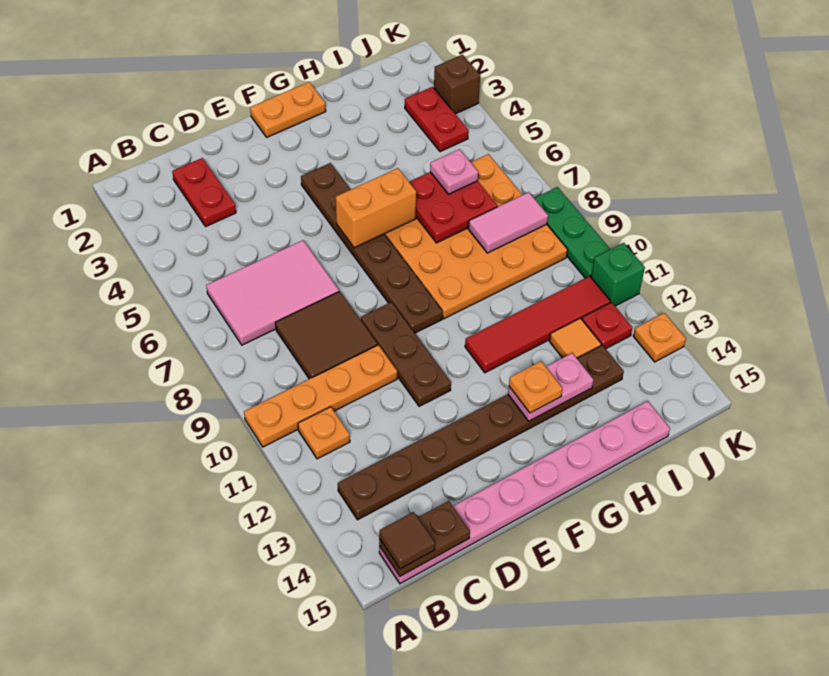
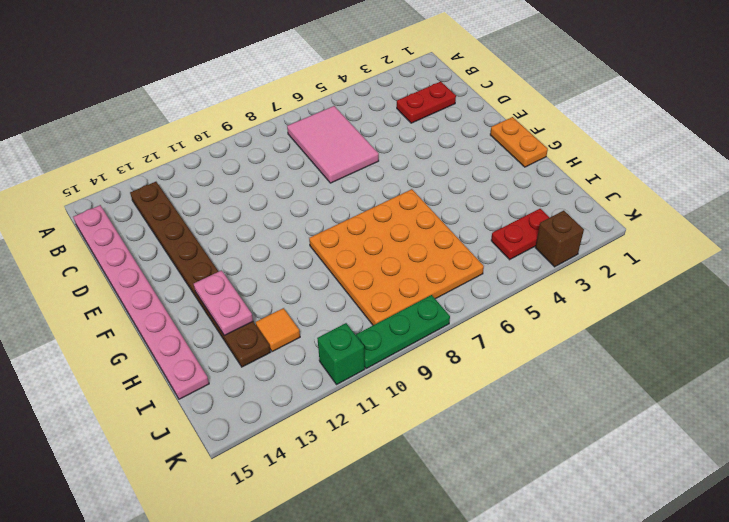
none -> orange plate A10:D10 level 1
none -> orange plate B11 level 1
none -> brown tile C8:D9 level 1

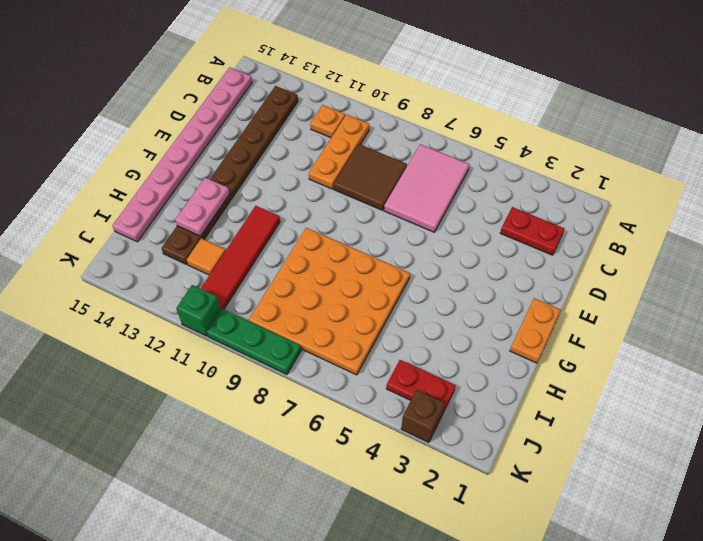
orange plate B10:D10 level 1 -> orange plate A10:D10 level 1
none -> brown plate E9:E11 level 1
none -> brown plate F4:F9 level 1
none -> red plate J12 level 1

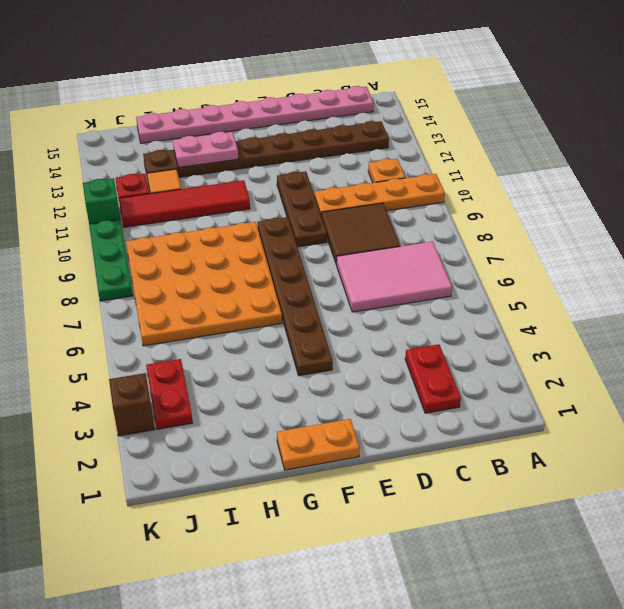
none -> orange plate K13 level 1
none -> brown plate B15:C15 level 2
none -> orange brick F6:G6 level 2

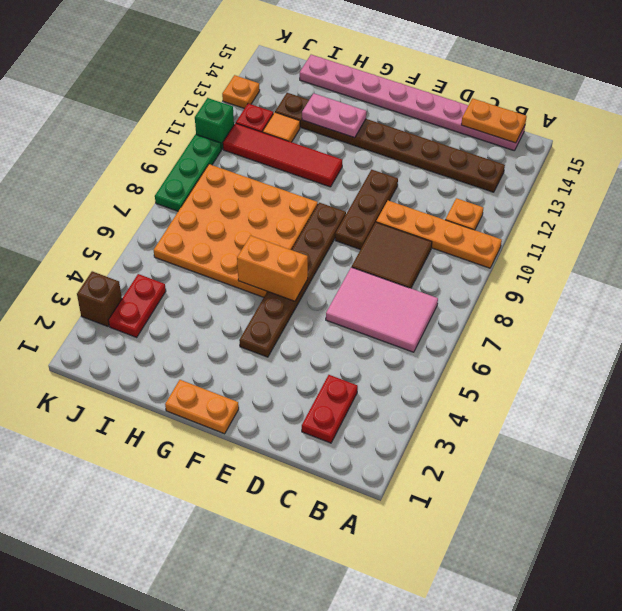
orange plate B15:C15 level 2 -> brown plate B15:C15 level 2
none -> red plate H6:I7 level 2
none -> pink tile I8:J8 level 2
none -> brown tile B15 level 3

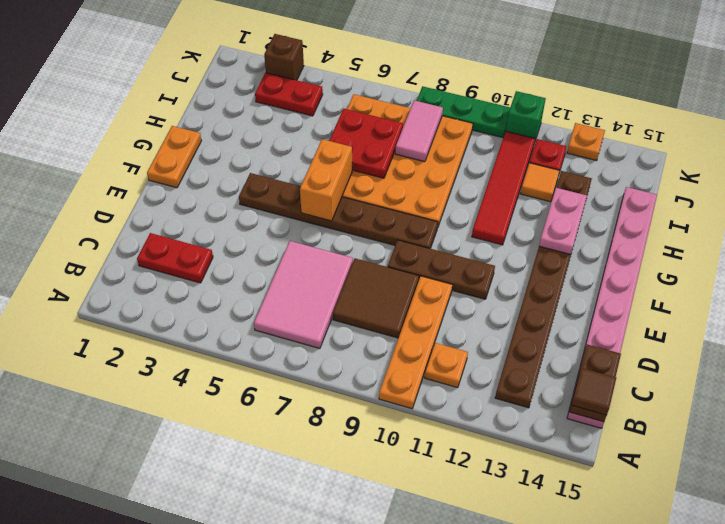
none -> orange plate G13 level 3
none -> pink plate I6 level 3

